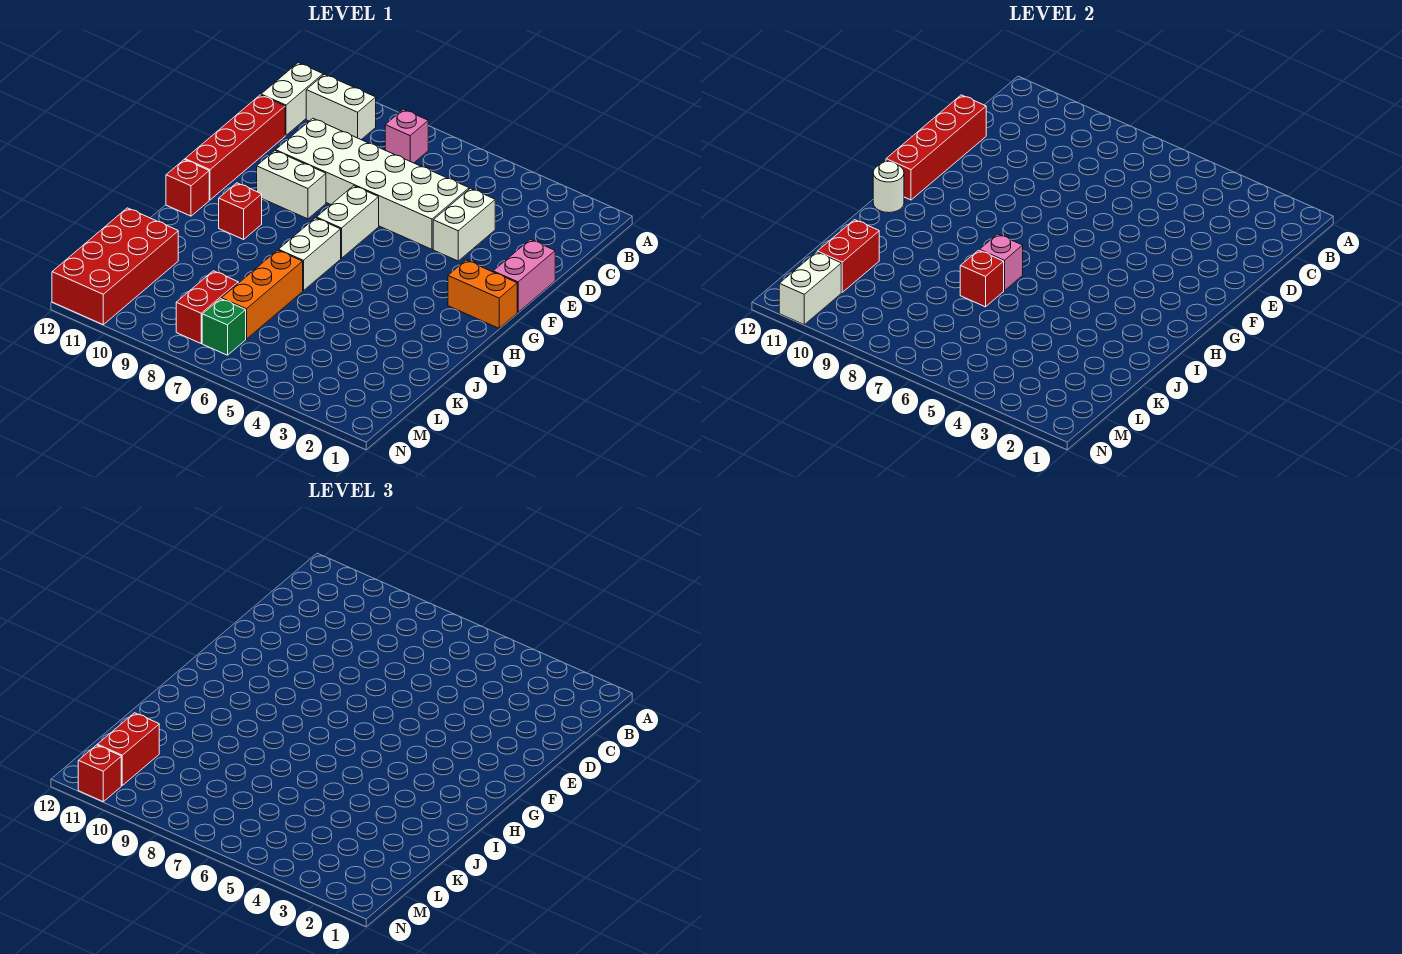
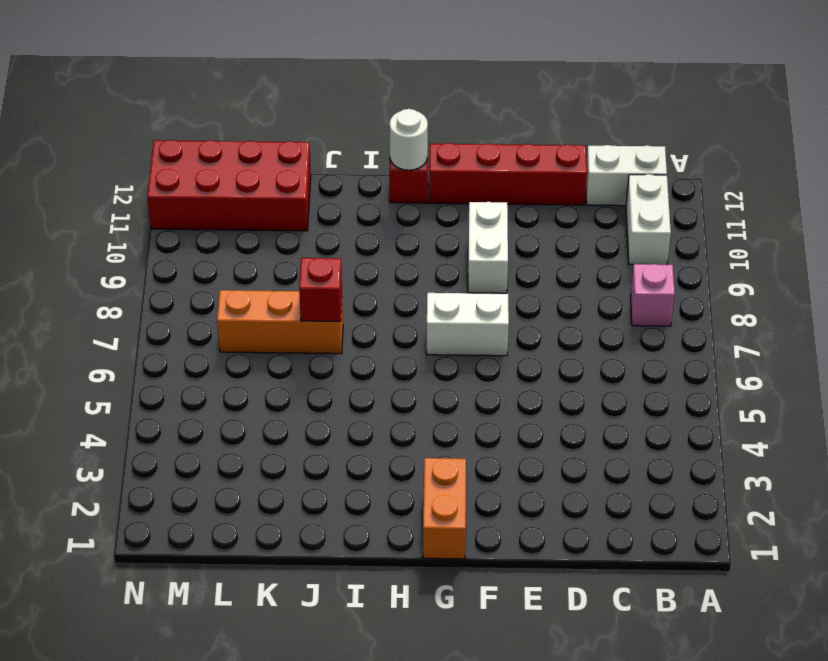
none -> white brick D4:E4 level 1
none -> white brick D5:E10 level 1
none -> pink brick E1:F1 level 1

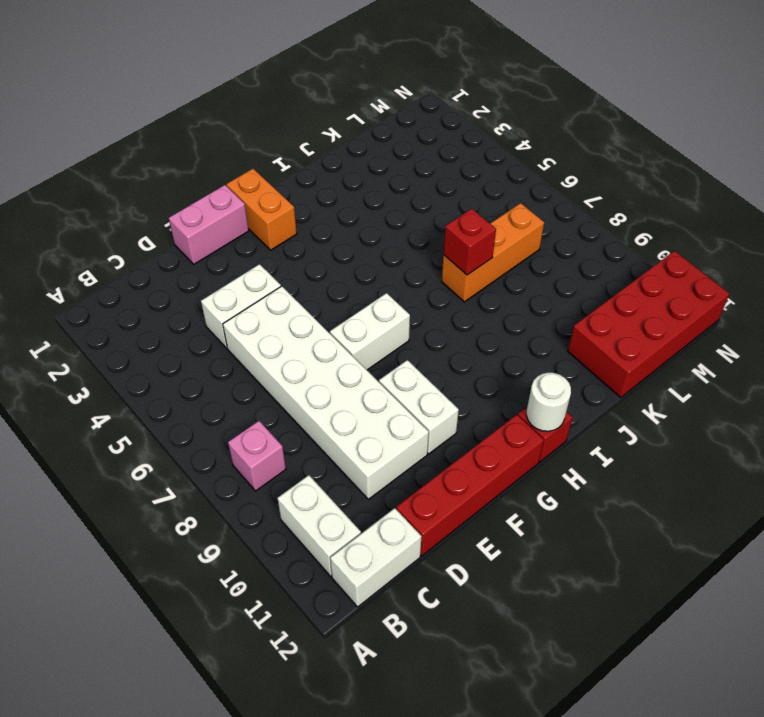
none -> white brick H7:I7 level 1
none -> red brick H10 level 1
none -> red brick L8:M8 level 1

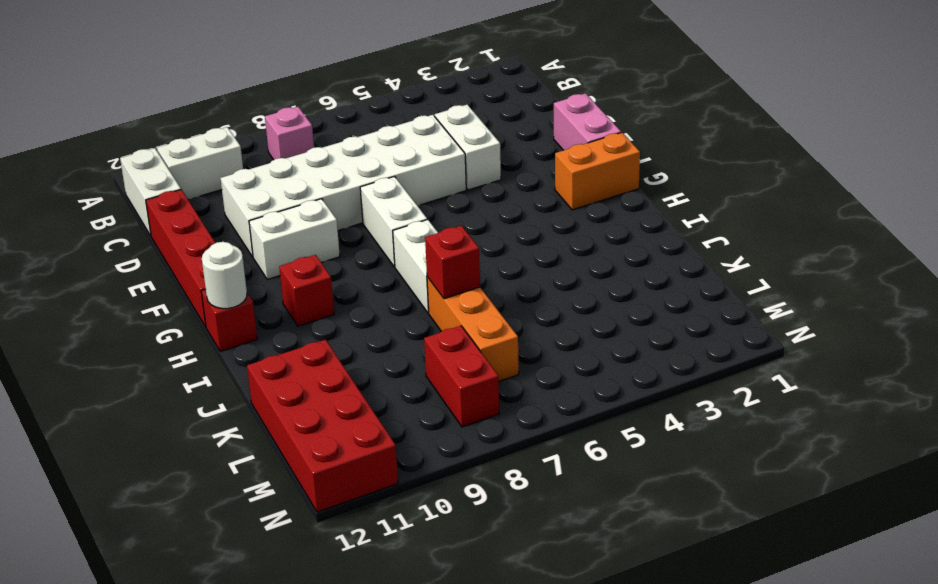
none -> green brick M7 level 1
none -> red brick D12:G12 level 2
none -> pink brick I7 level 2

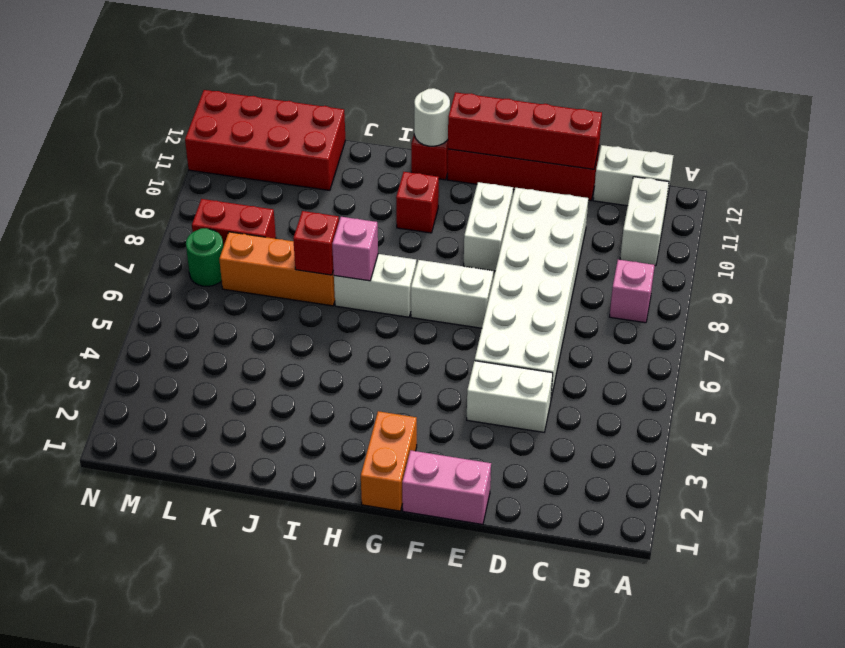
green round brick M7 level 1 -> green brick M7 level 1
none -> red brick K11:L11 level 2
none -> white brick M11:N11 level 2
none -> red brick L11:M11 level 3

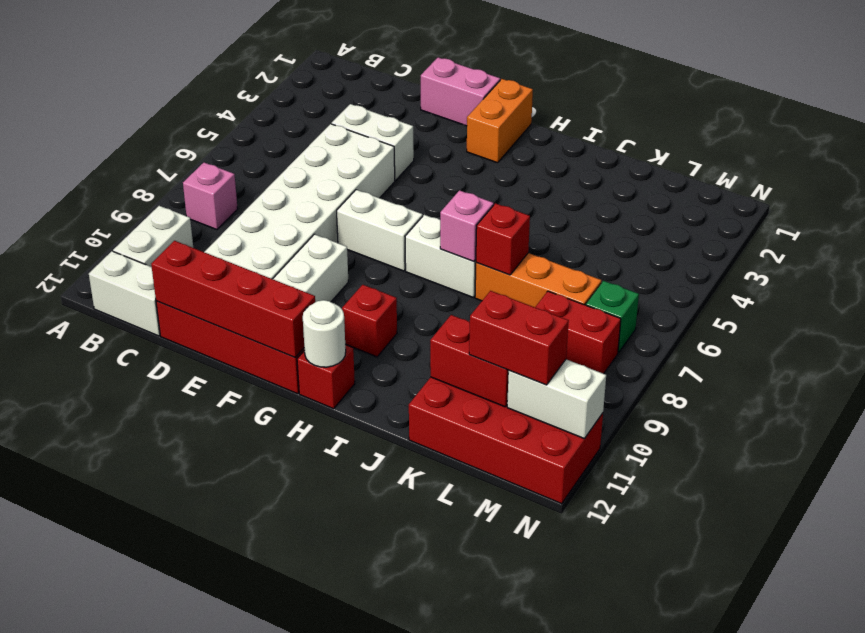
none -> red brick N11 level 3

